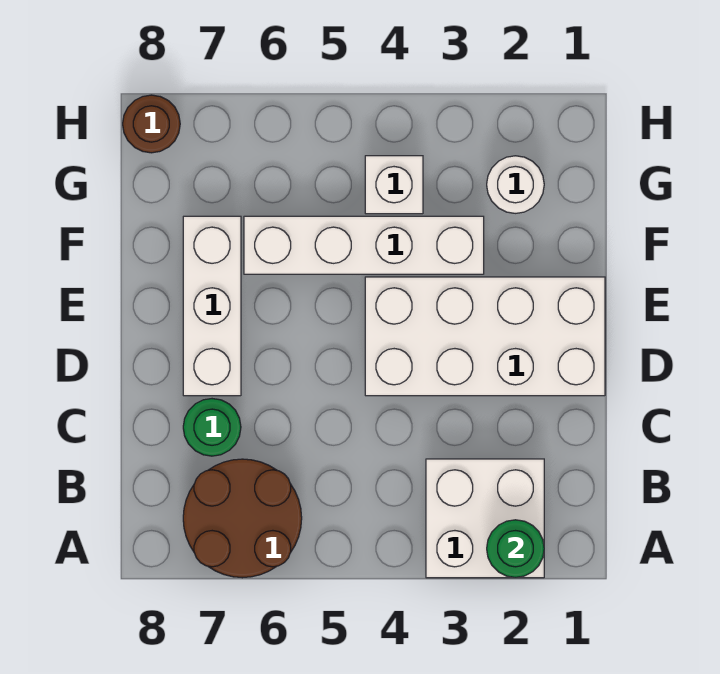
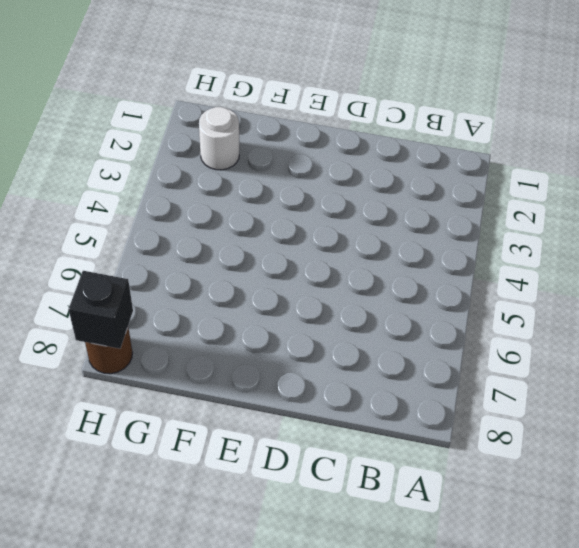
black brick H8 level 2 -> none
none -> white brick A2:B3 level 1
none -> brown round brick A6:B7 level 1

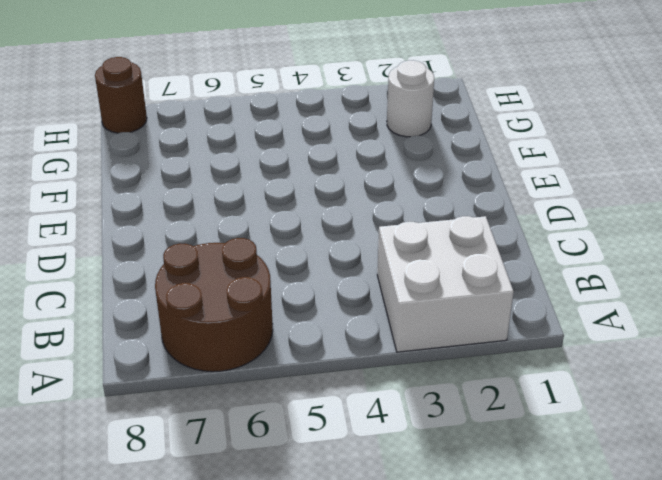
none -> green round brick C7 level 1
none -> white brick D1:E4 level 1

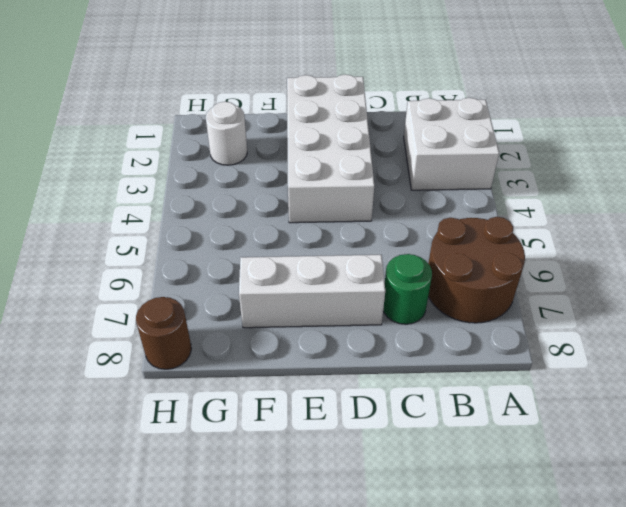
none -> white brick F3:F6 level 1
none -> white brick G4 level 1

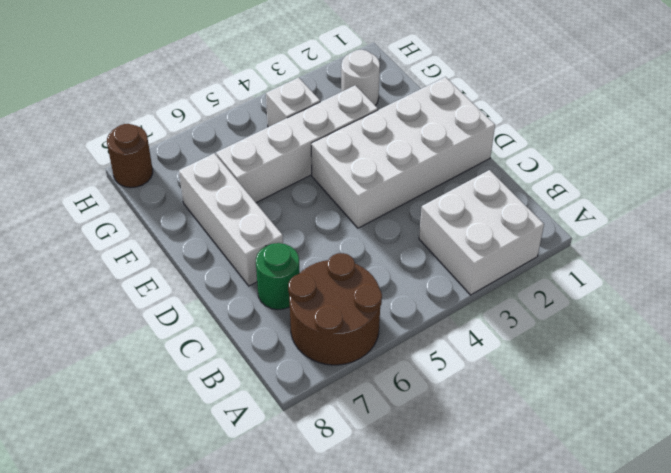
none -> green round brick A2 level 2

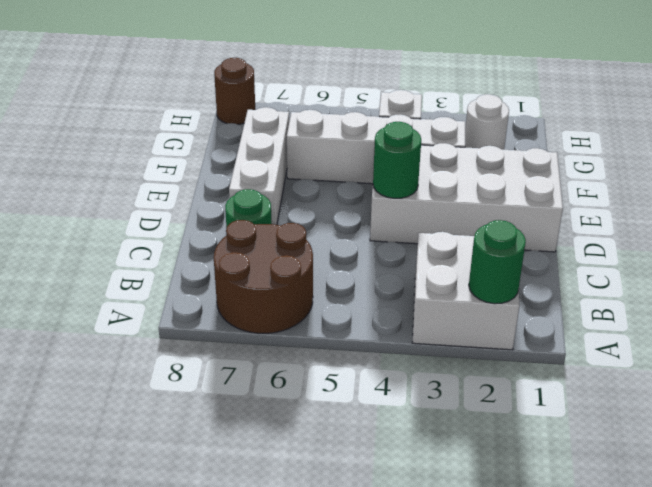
green round brick D4 level 2 -> none

